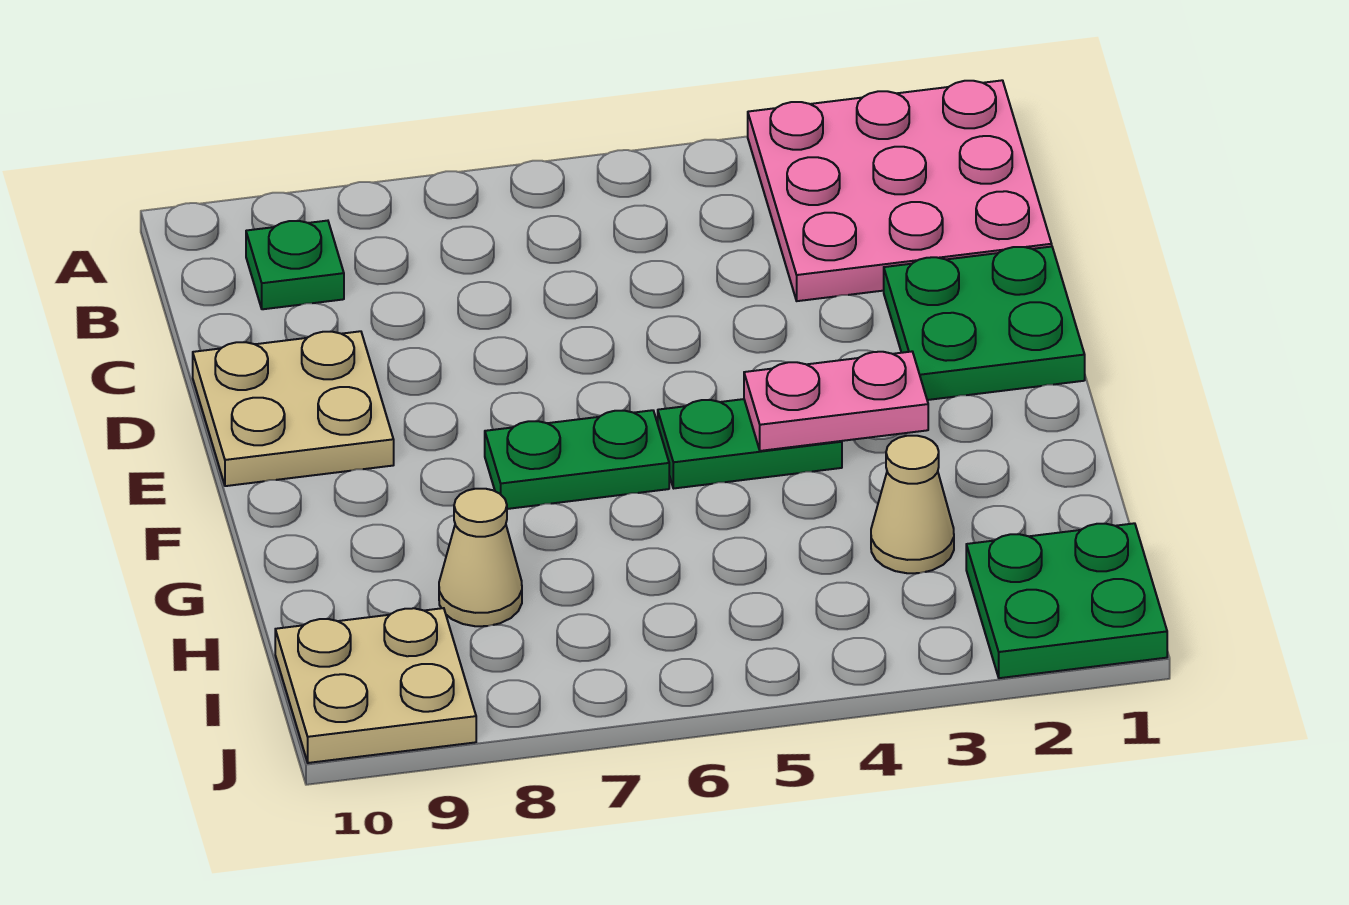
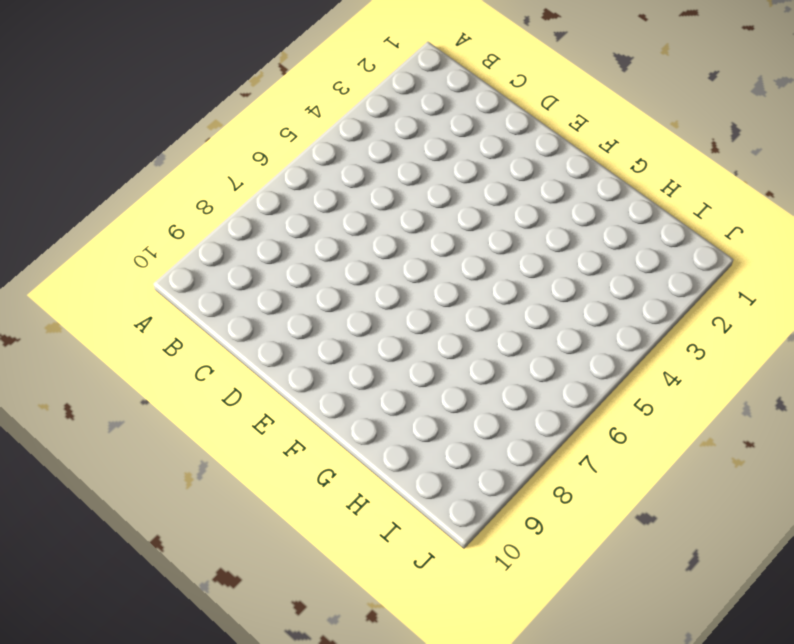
none -> pink plate A1:C3 level 1
none -> green plate B9 level 1

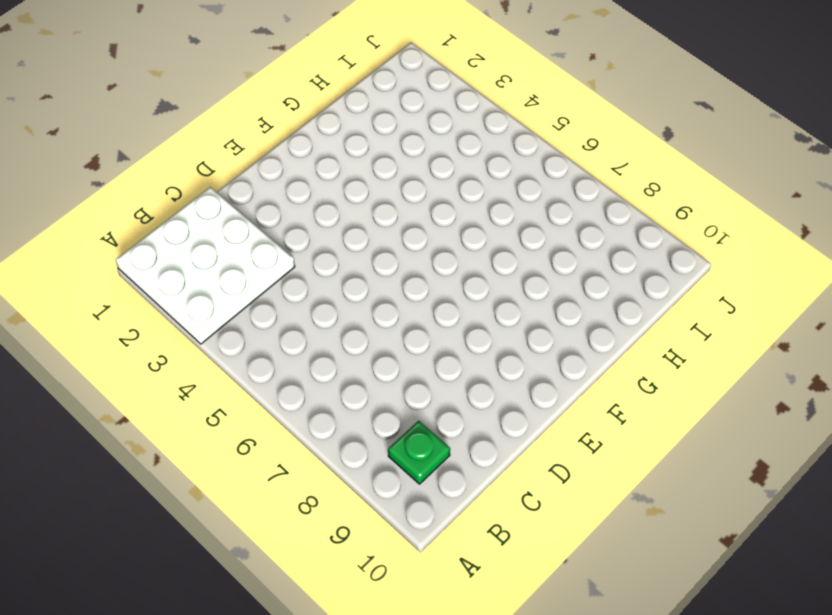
white plate A1:C3 level 1 -> pink plate A1:C3 level 1
none -> green plate D1:E2 level 1
none -> tan plate D9:E10 level 1

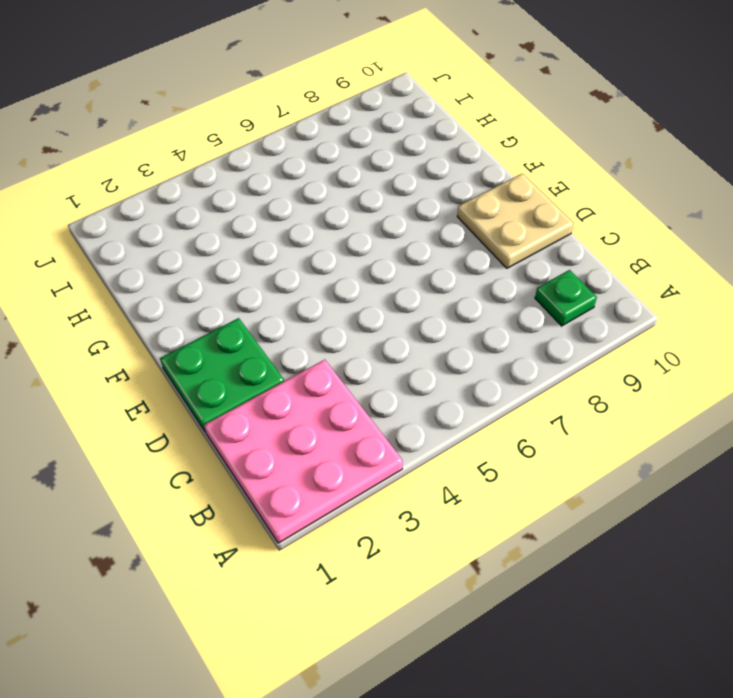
none -> green plate F4:F5 level 1
none -> green plate F6:F7 level 1

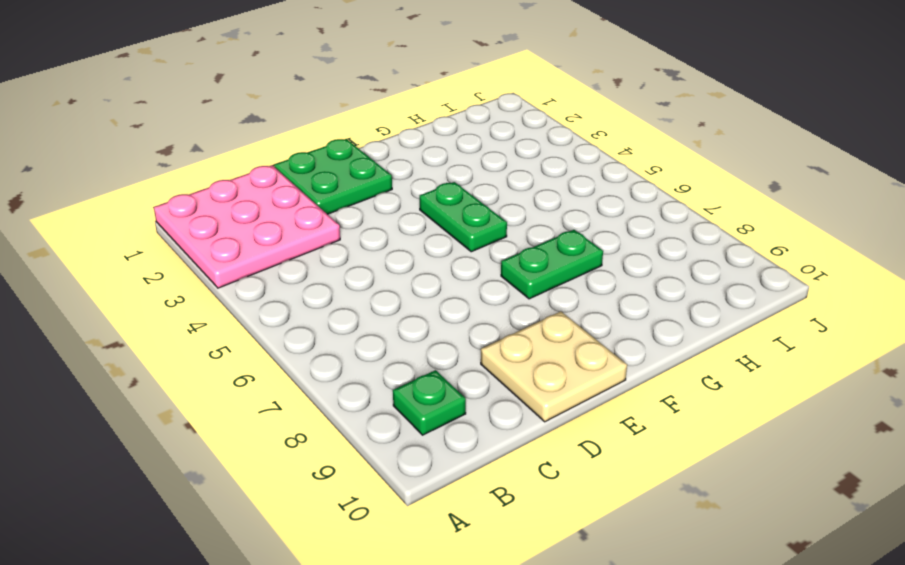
green plate F7:G7 level 1 -> green plate F6:F7 level 1
none -> tan cone H3 level 1
none -> tan cone H8 level 1

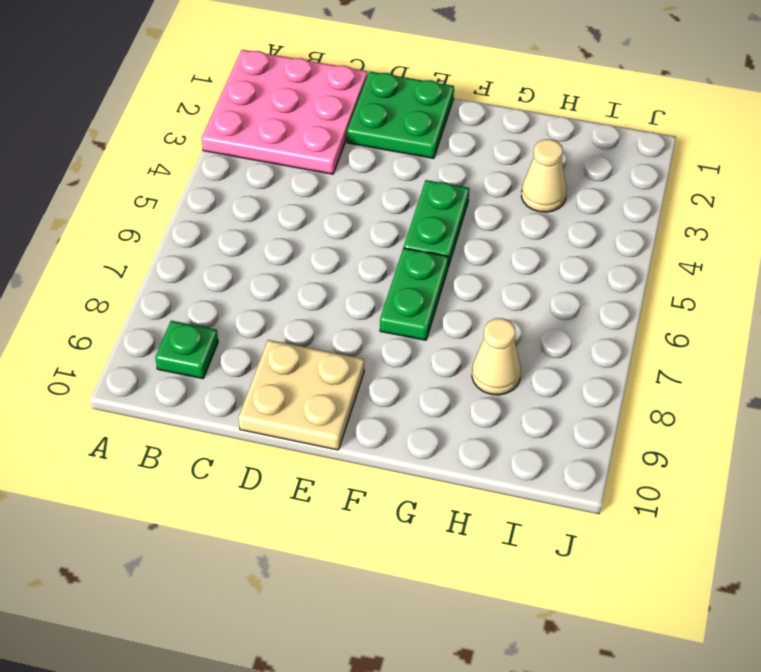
none -> green plate I1:J2 level 1
none -> tan plate I9:J10 level 1

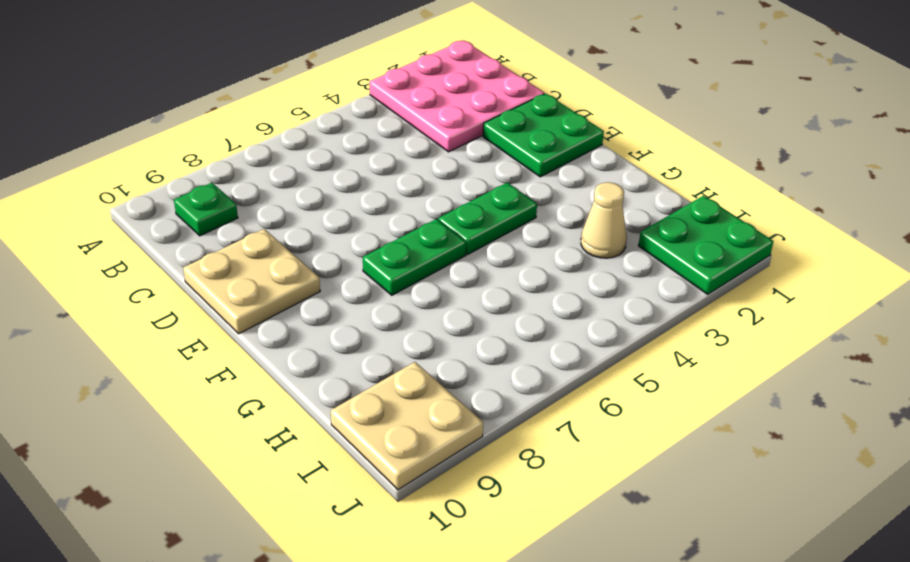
none -> tan cone H8 level 1
none -> pink plate F3:F4 level 2

